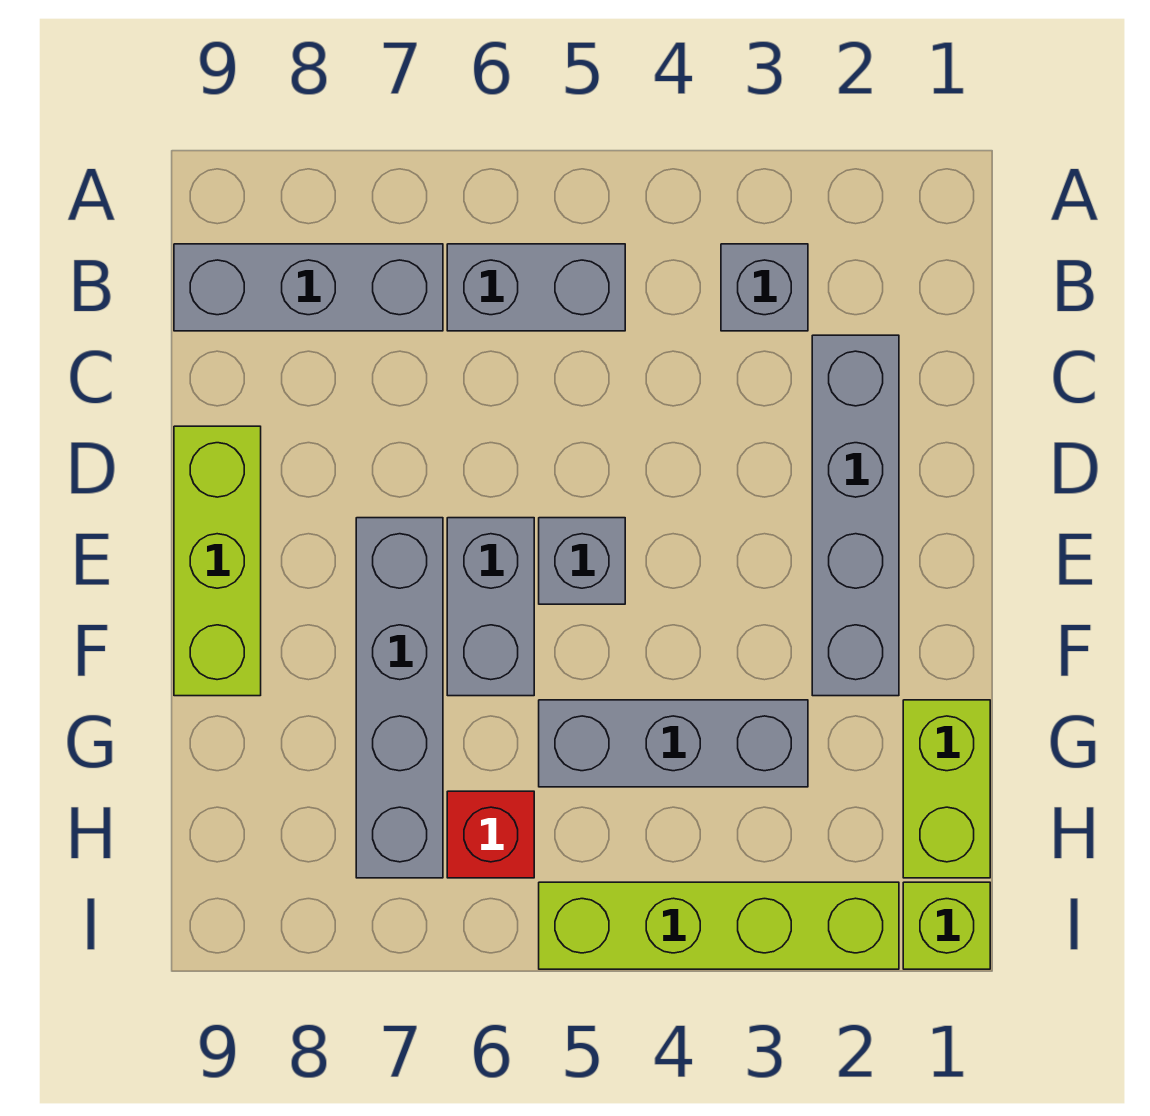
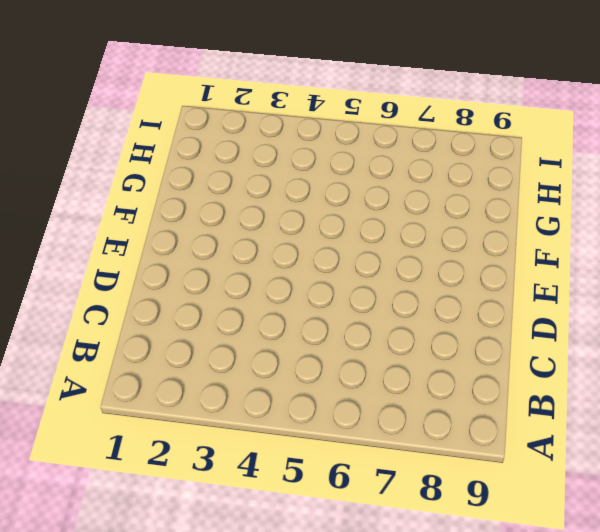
none -> grey brick B3 level 1
none -> grey brick B5:B6 level 1
none -> grey brick B7:B9 level 1

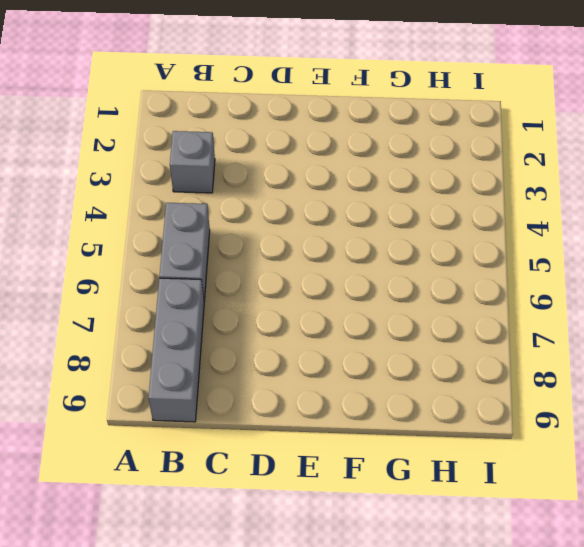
none -> grey brick C2:F2 level 1
none -> lime brick D9:F9 level 1
none -> grey brick E5 level 1

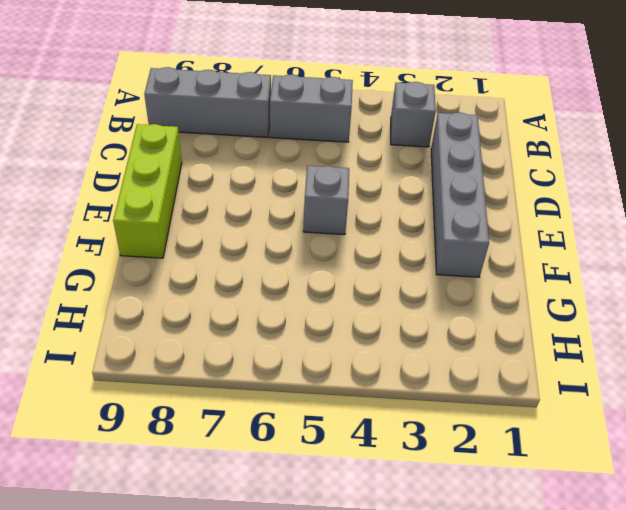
none -> grey brick E6:F6 level 1
none -> grey brick E7:H7 level 1
none -> lime brick G1:H1 level 1

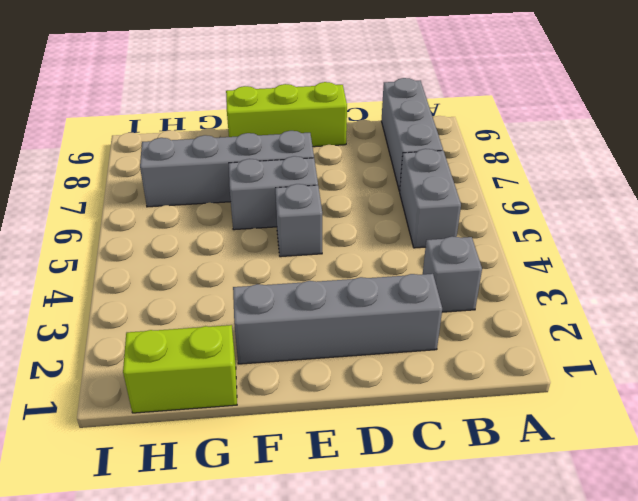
none -> grey brick G3:G5 level 1
none -> red brick H6 level 1
none -> lime brick I1 level 1

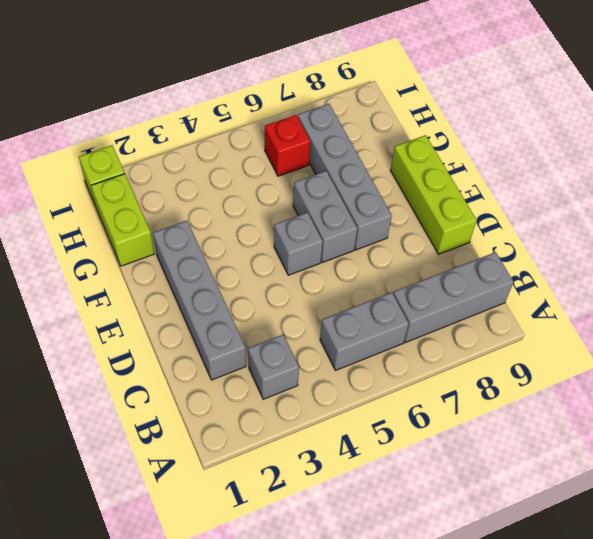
none -> grey brick G3:G5 level 1
none -> lime brick I2:I5 level 1

